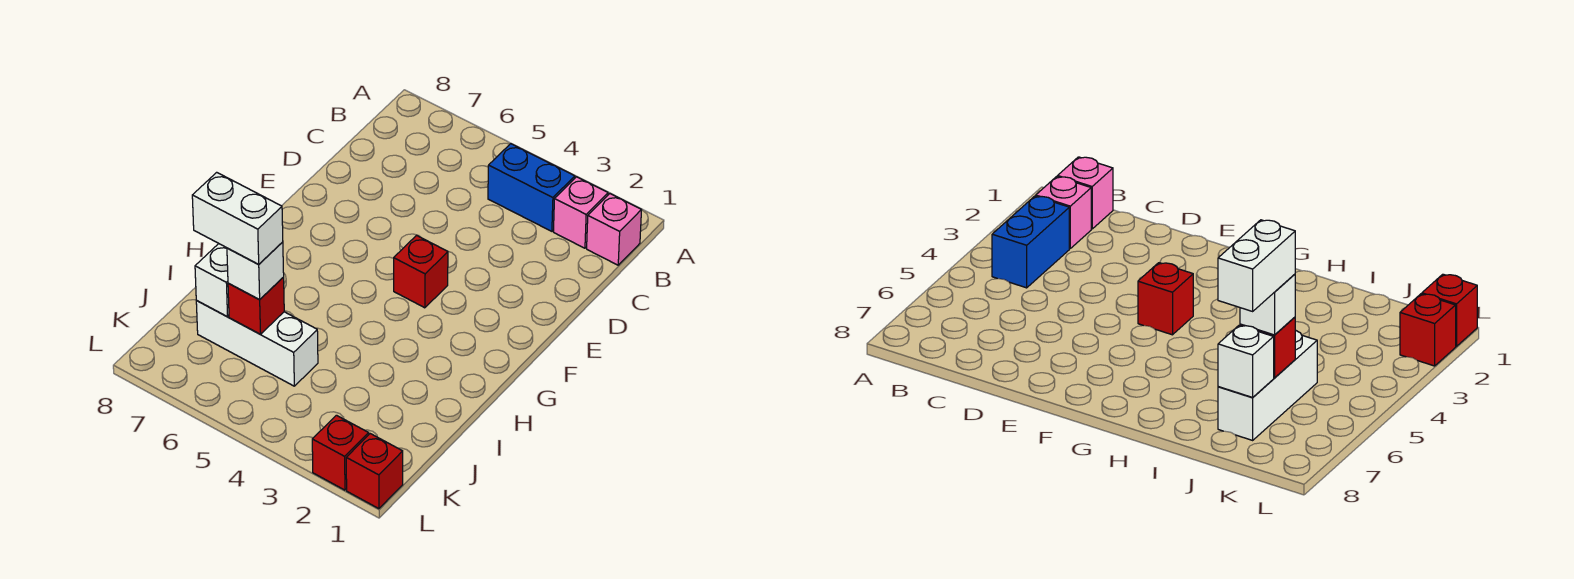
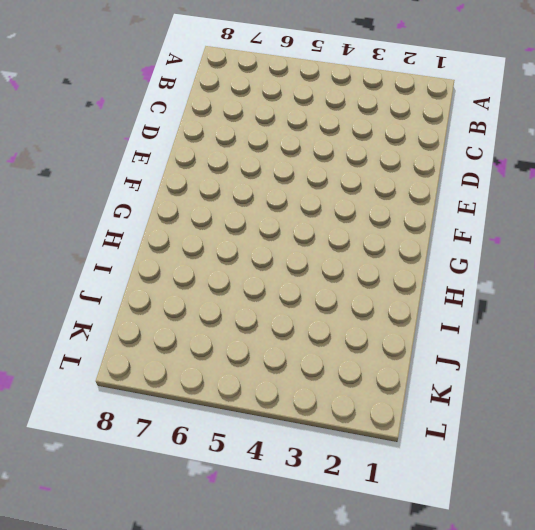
none -> pink brick B1 level 1
none -> pink brick B2 level 1

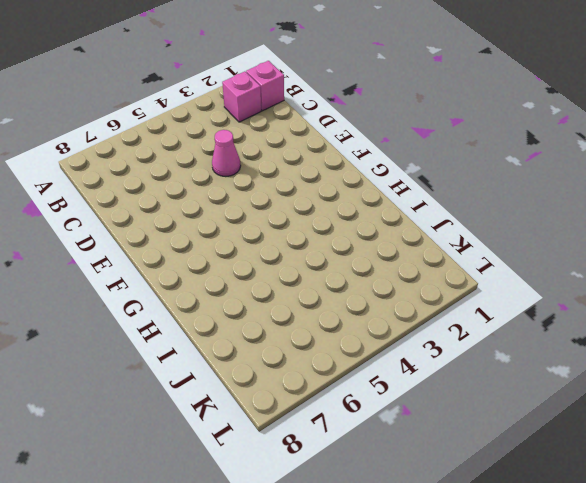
pink cone D4 level 1 -> none
none -> blue brick B3:B4 level 1
none -> red brick F4 level 1

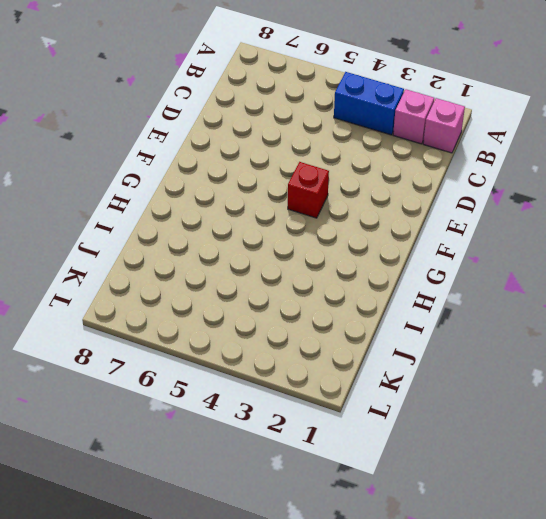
none -> white brick J5:J7 level 1
none -> red brick L1 level 1

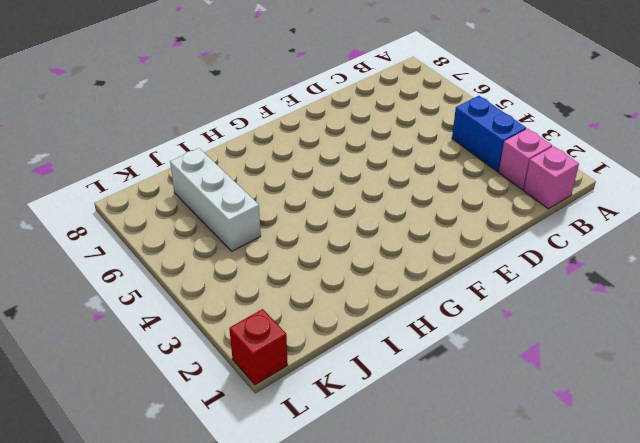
none -> red brick F4 level 1
none -> red brick L2 level 1

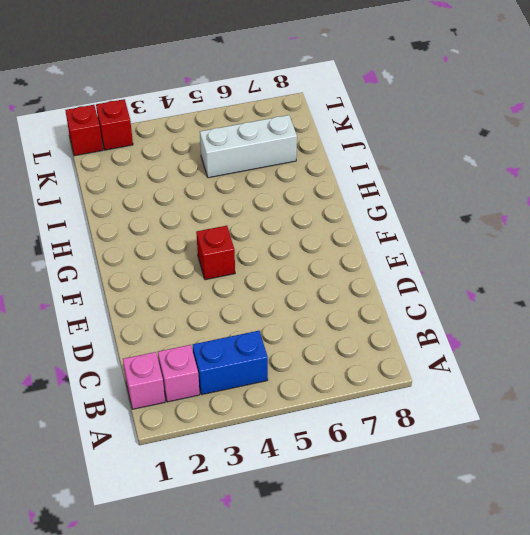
none -> red brick J6 level 2
none -> white brick J7 level 2

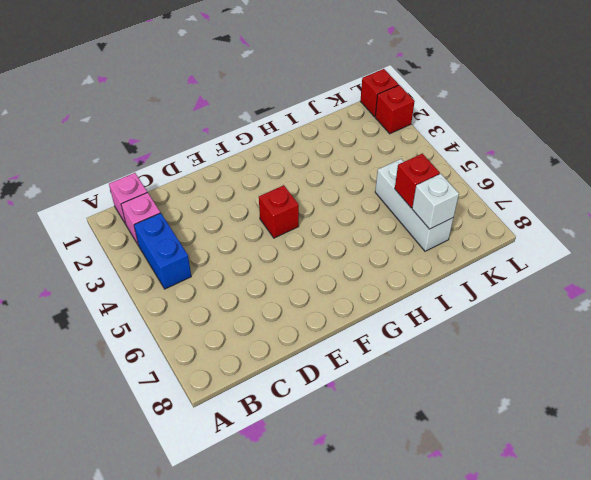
none -> white brick J6 level 3
none -> white brick J6:J7 level 4

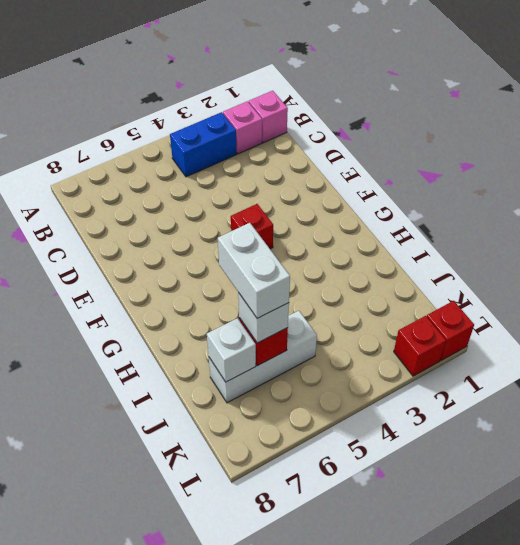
white brick I6:J6 level 4 -> white brick J6:J7 level 4

